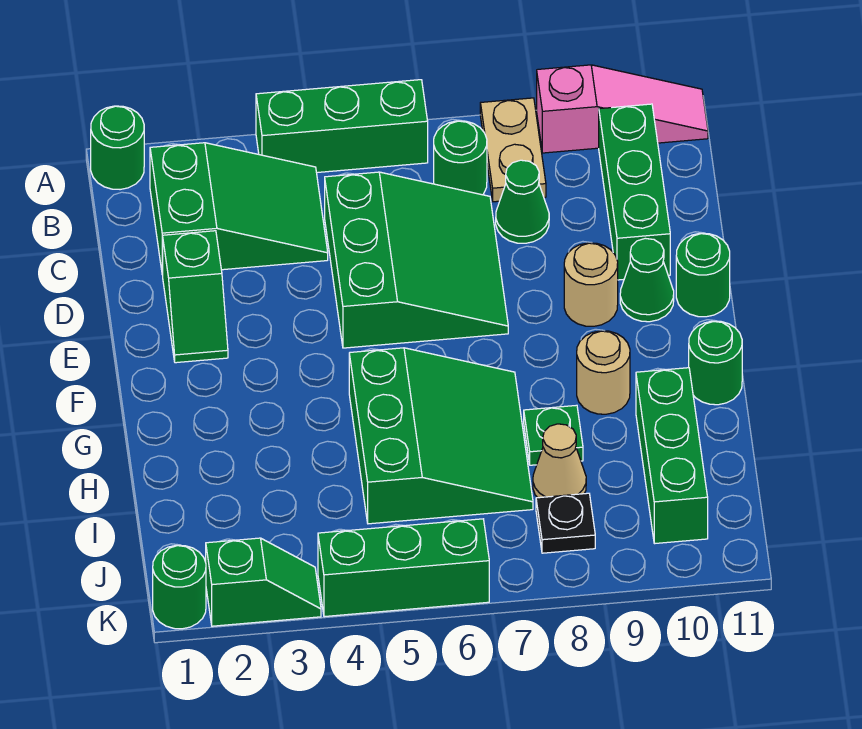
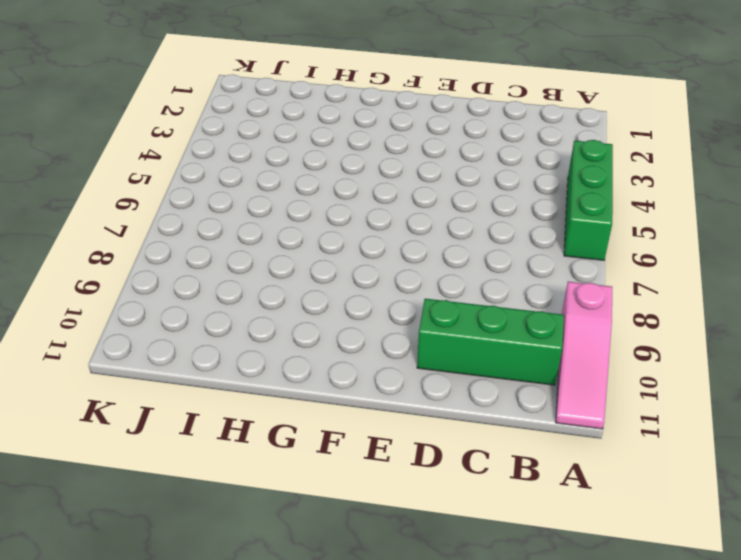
none -> green round brick A1 level 1
none -> tan plate A8:B8 level 1
none -> green slope B2:C4 level 1 top 2

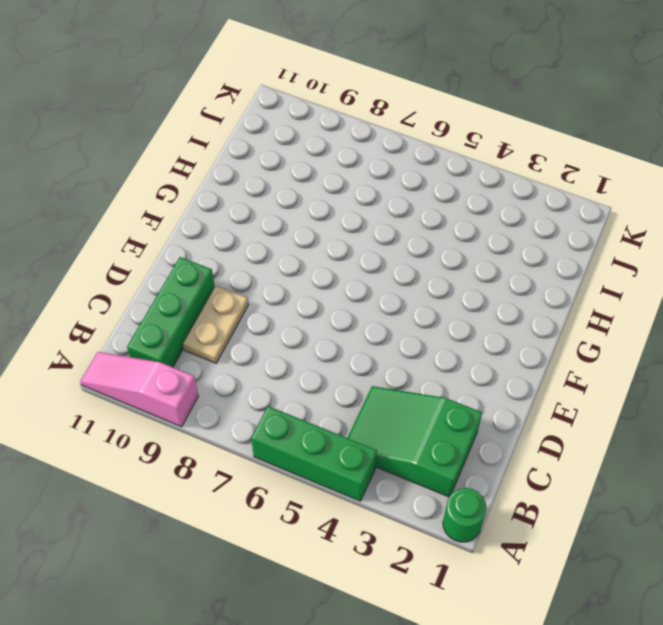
tan plate C9:D9 level 1 -> tan plate A8:B8 level 1
none -> green round brick B7 level 1
none -> green slope C5:E7 level 1 top 5
none -> green cone C8 level 1

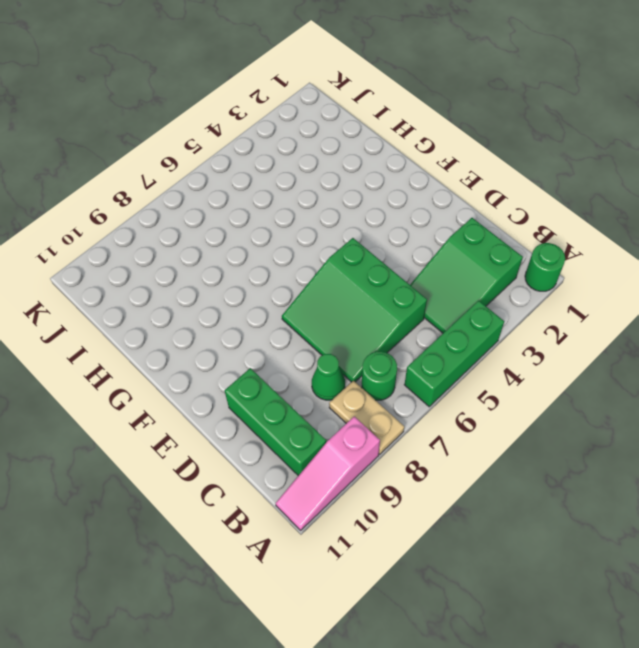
none -> green slope D2:E2 level 1 top D
none -> tan round brick E9 level 1
none -> green cone E10 level 1

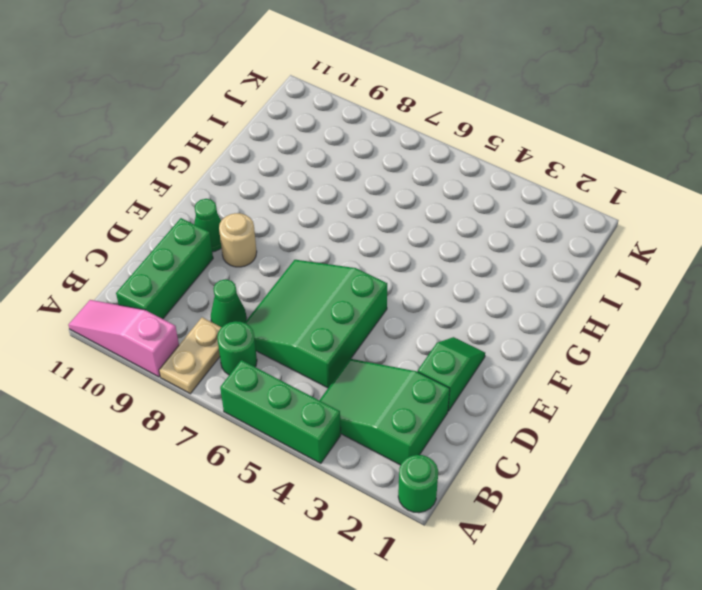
none -> green round brick E11 level 1
none -> green slope G5:I7 level 1 top 5
none -> tan round brick G9 level 1

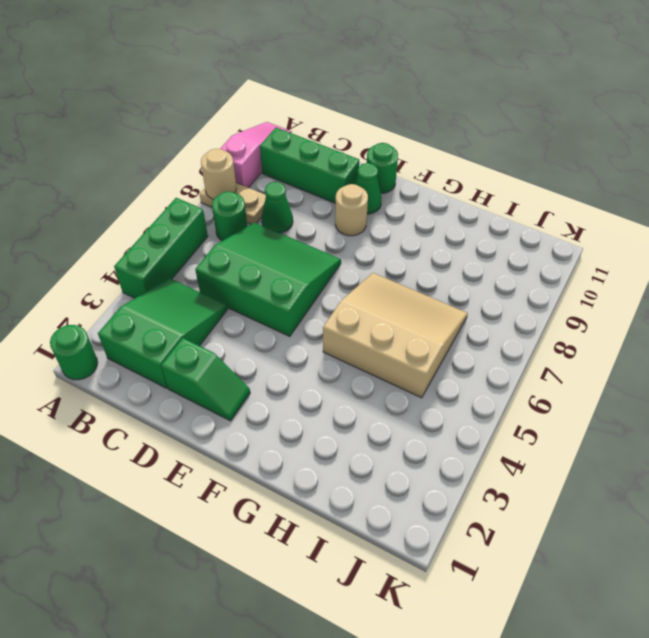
tan round brick A8 level 2 -> tan round brick G9 level 1
tan slope G5:I7 level 1 top 5 -> green slope G5:I7 level 1 top 5
none -> green round brick G11 level 1
none -> green plate H8 level 1
none -> green brick H10:J10 level 1

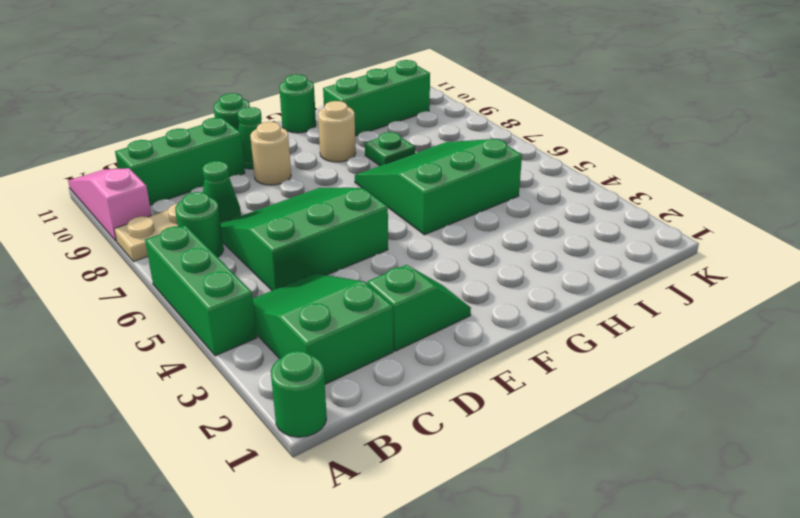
none -> tan cone I8 level 1
none -> black plate J8 level 1
none -> green round brick K1 level 1

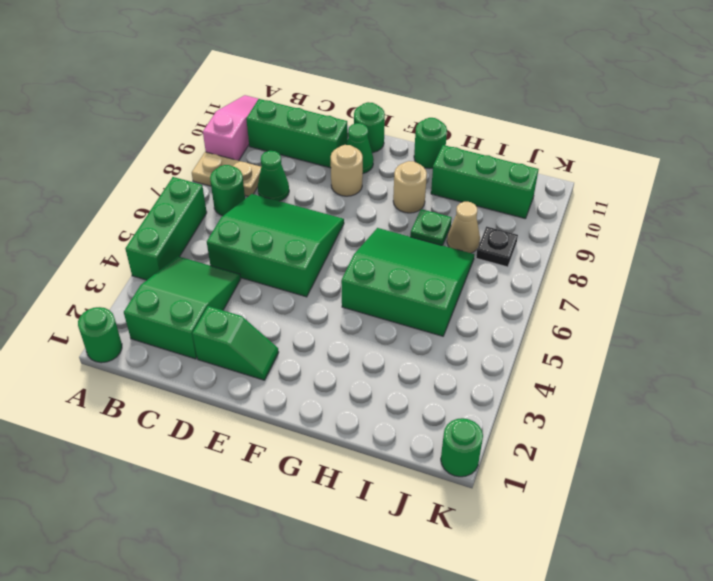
none -> green slope K2:K3 level 1 top 2
none -> green brick K4:K6 level 1

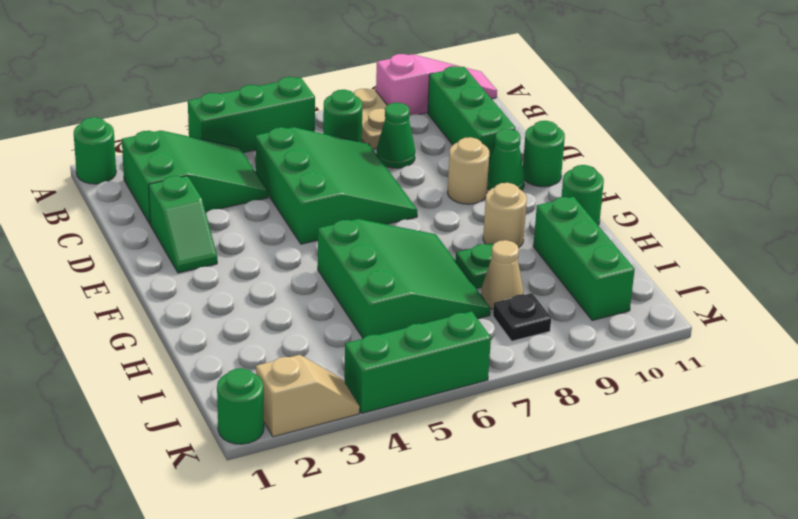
tan slope K2:K3 level 1 top 2 -> green slope K2:K3 level 1 top 2

